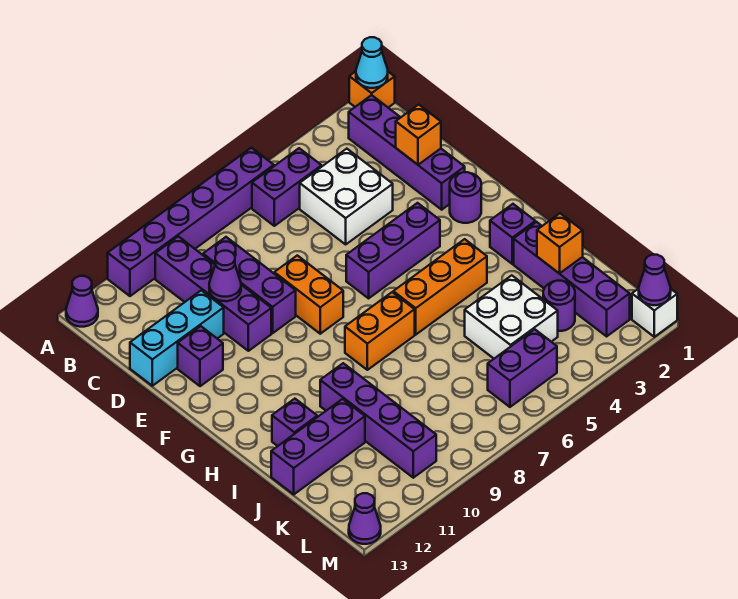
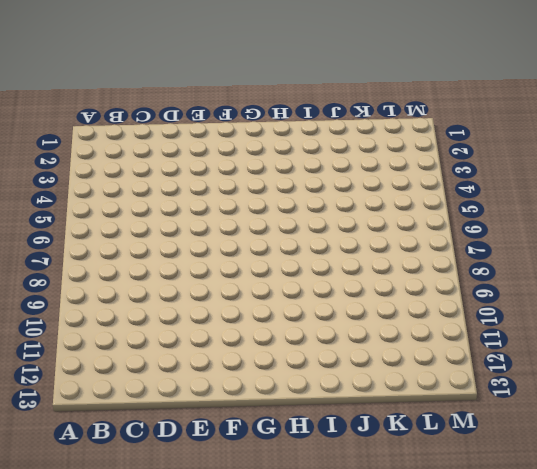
none -> orange brick A1 level 1
none -> purple brick A6:A11 level 1
none -> purple cone A13 level 1
none -> purple brick B2:E2 level 1

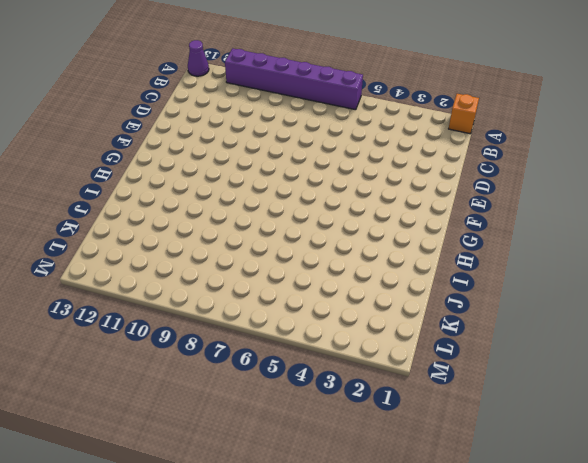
none -> purple brick B2:E2 level 1
none -> purple brick B5:B6 level 1
none -> purple brick B10:E10 level 1
none -> white brick C4:D5 level 1

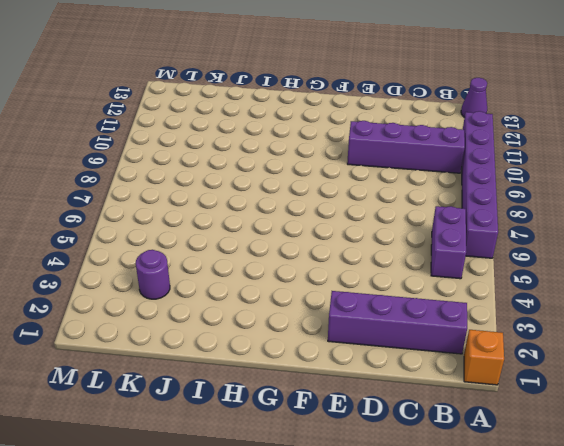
none -> white brick C4:D5 level 1
none -> purple brick C9:E9 level 1
none -> cyan brick D11:D13 level 1
none -> orange brick E8:F8 level 1

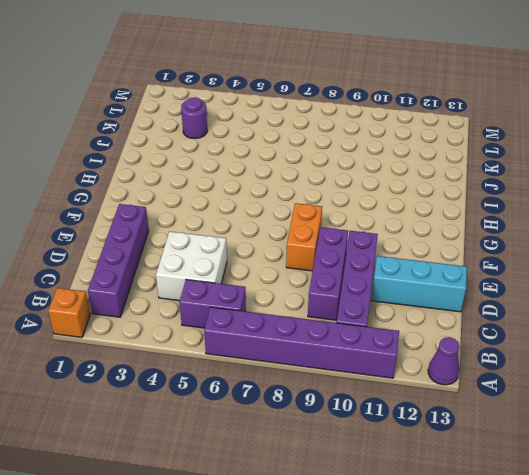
none -> purple brick E12 level 1
none -> purple round brick F2 level 1
none -> purple brick F4:F6 level 1
none -> purple brick H2 level 1

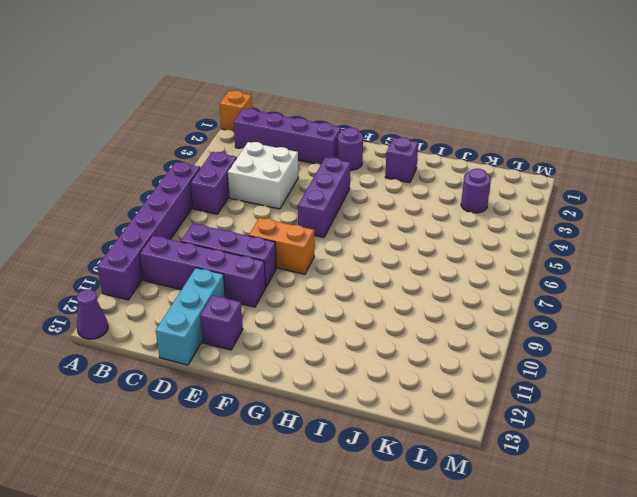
none -> orange brick H4:H6 level 1
none -> orange brick H7:H8 level 1
none -> purple brick I2:L2 level 1
none -> purple brick I10:L10 level 1

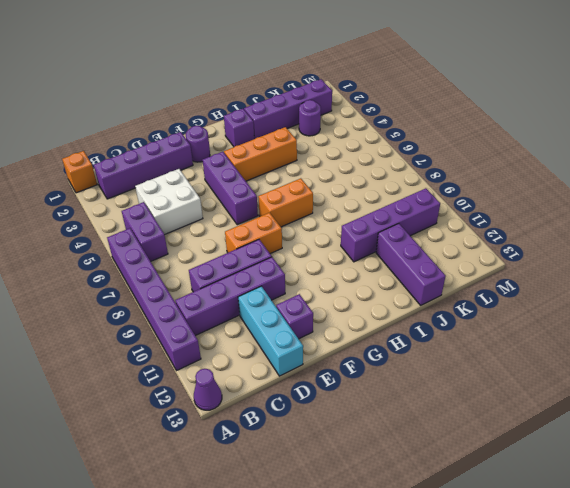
orange brick G4:I4 level 1 -> orange brick H4:H6 level 1
orange brick G7:H7 level 1 -> orange brick H7:H8 level 1
none -> purple brick I12 level 1
none -> white brick J4:K5 level 1
none -> purple brick L5:L6 level 1
none -> white brick M1 level 1

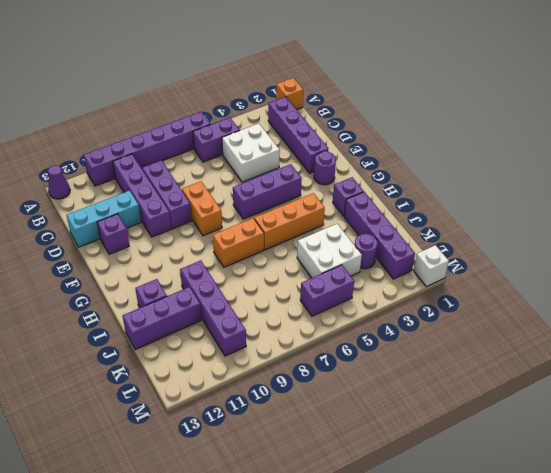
none -> purple cone M13 level 1
none -> cyan cone A1 level 2
none -> orange brick D2 level 2
none -> purple cone D10 level 2

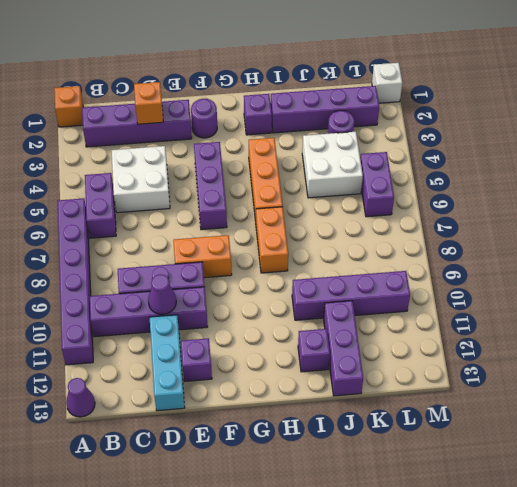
none -> purple cone M13 level 1
none -> cyan cone A1 level 2
none -> orange brick J2 level 2
none -> purple cone M1 level 2

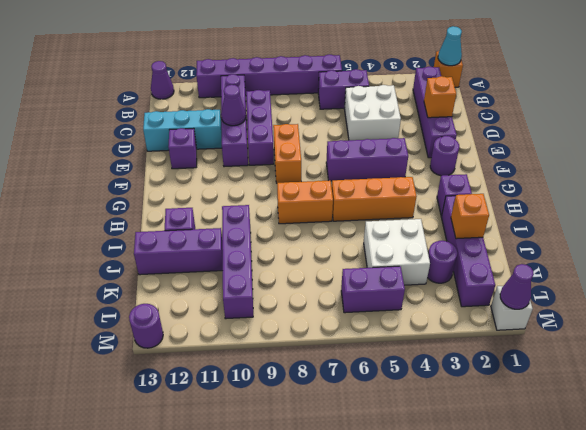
purple round brick M13 level 1 -> purple cone M13 level 1

